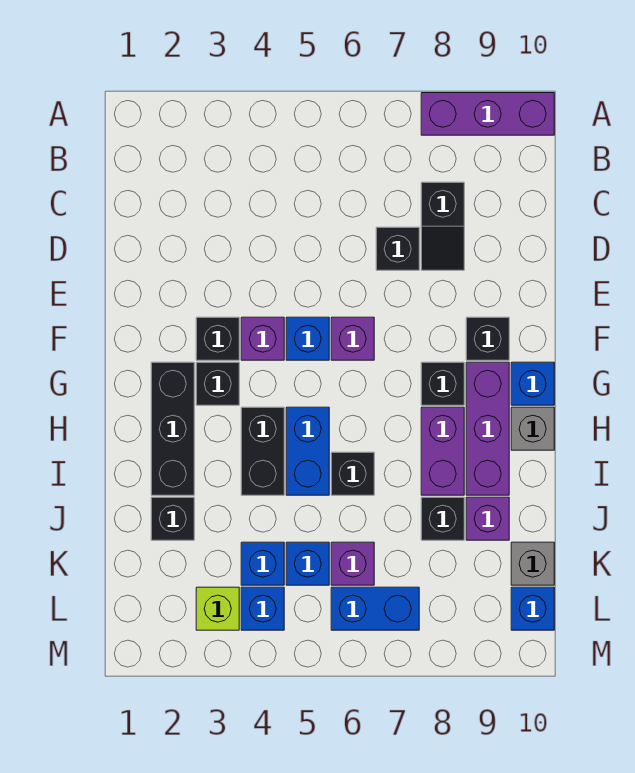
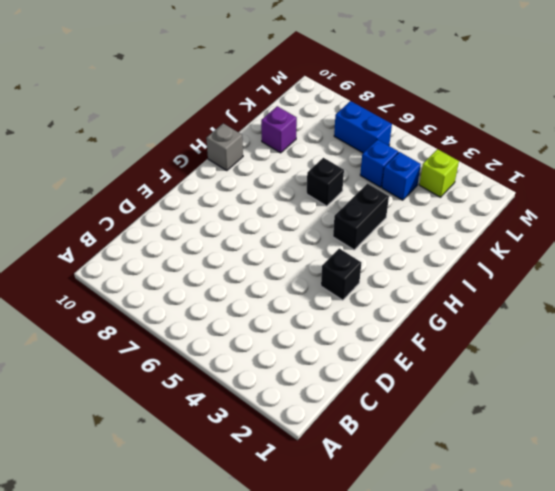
none -> purple brick A8:A10 level 1
none -> black slope C8:D8 level 1 top C
none -> black brick D7 level 1

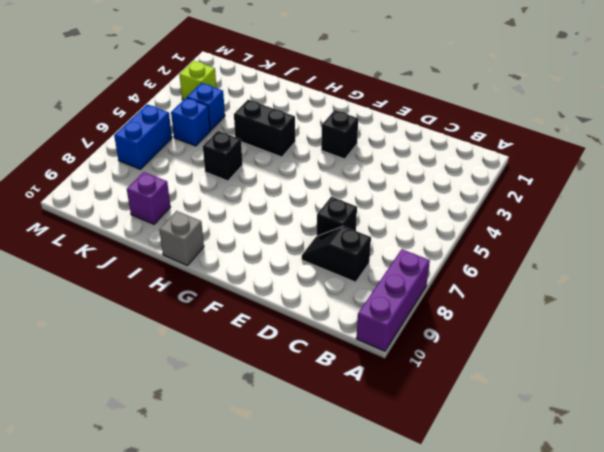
none -> purple brick F4 level 1
none -> blue brick F5 level 1
none -> purple brick F6 level 1

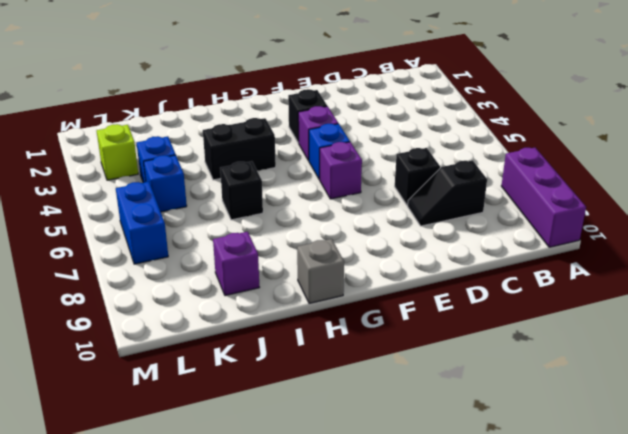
none -> black brick F9 level 1
none -> black brick G2:I2 level 1
none -> black brick G3 level 1

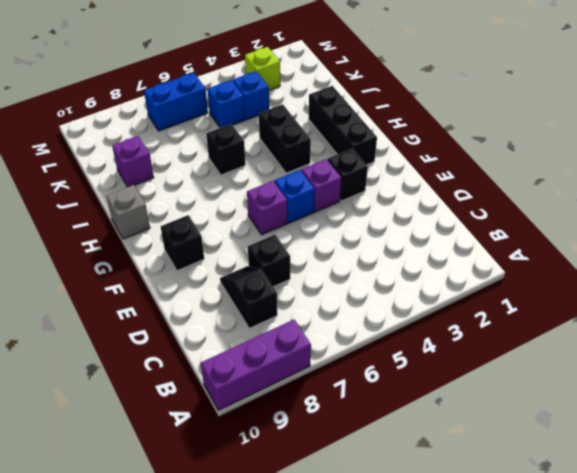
none -> black brick G3 level 1
none -> black brick G8 level 1
none -> purple brick G9:I9 level 1

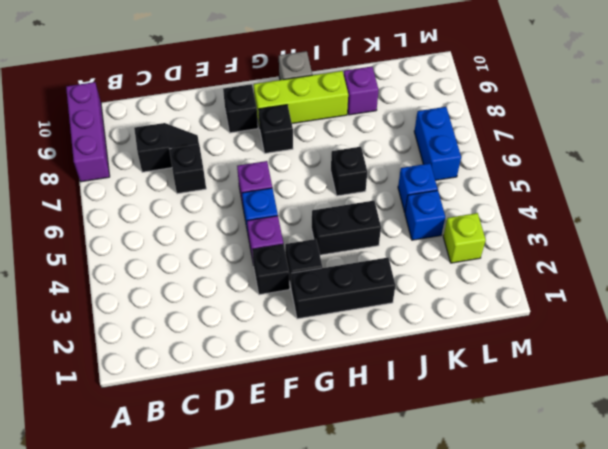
lime brick G9:I9 level 1 -> purple brick G9:I9 level 1
none -> blue brick G10 level 1
none -> blue brick H5:I5 level 1
none -> purple brick H8:I8 level 1

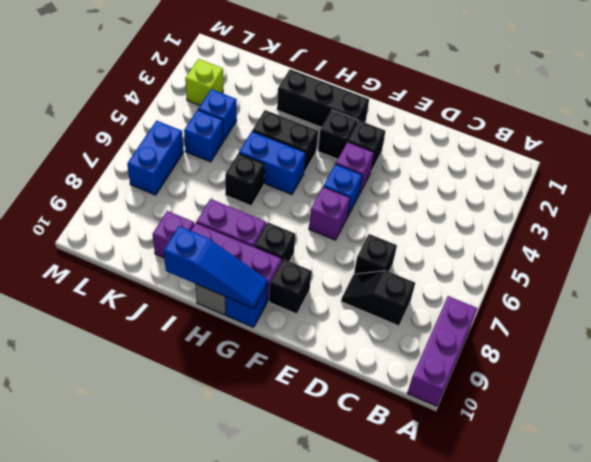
blue slope G10:I10 level 2 top I -> none
none -> black brick J2 level 1
none -> black brick J8 level 1
none -> purple brick K6 level 1

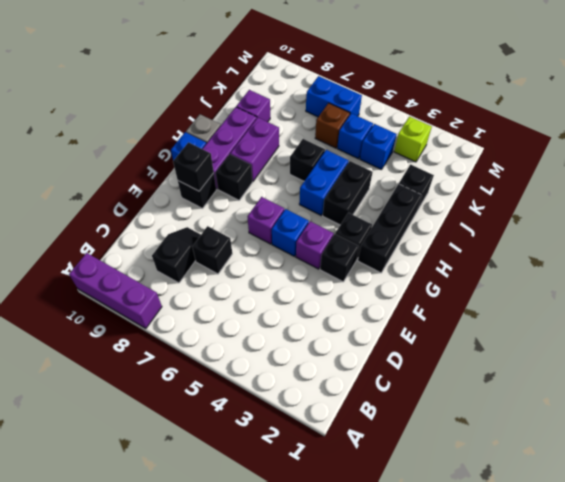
black brick F9 level 2 -> black brick J8 level 1
brown brick K6 level 1 -> purple brick K6 level 1
none -> grey brick K10 level 1
none -> blue brick L4 level 1
none -> blue brick L10 level 1

